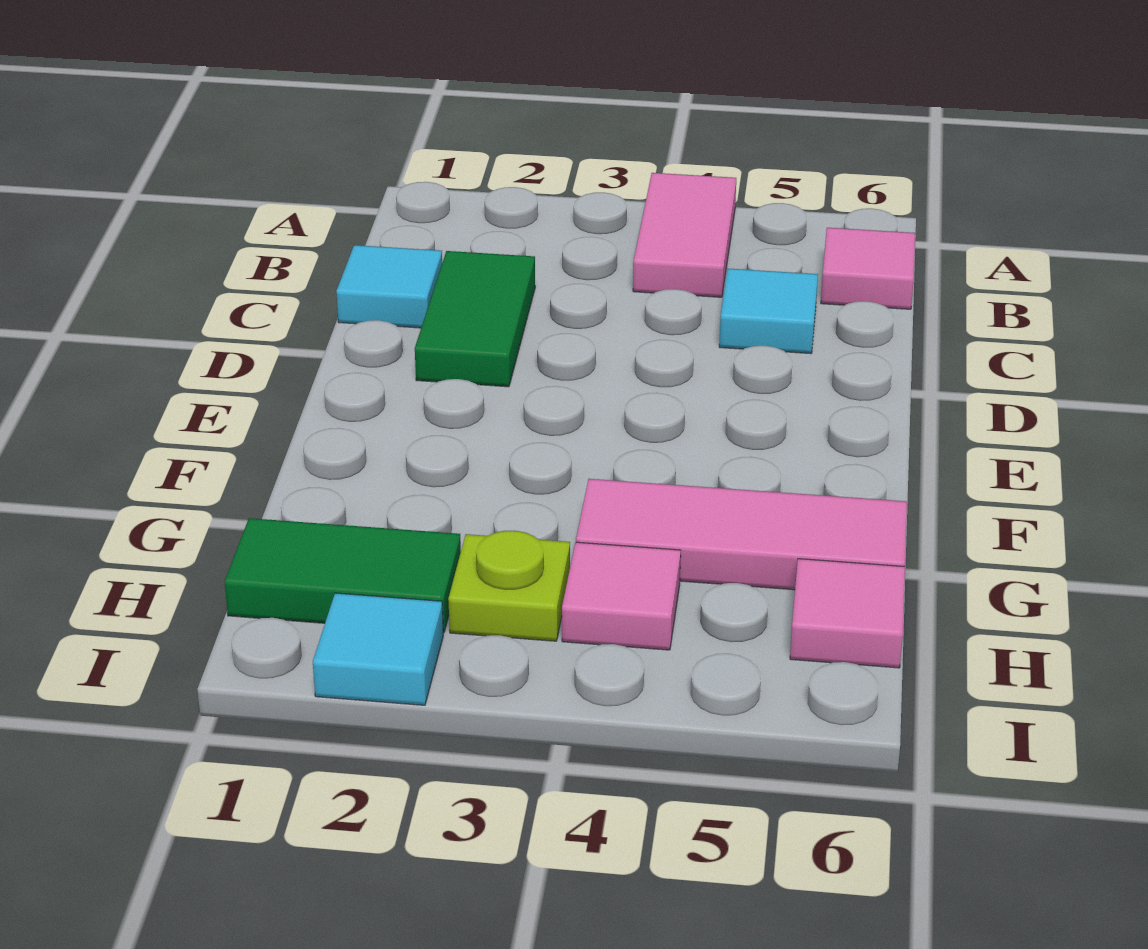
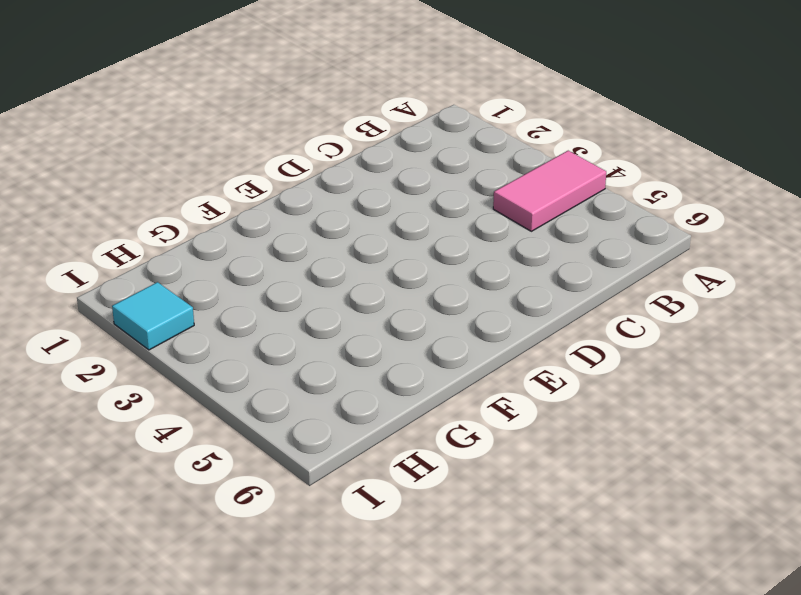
none -> pink tile B6 level 1
none -> cyan tile C1 level 1

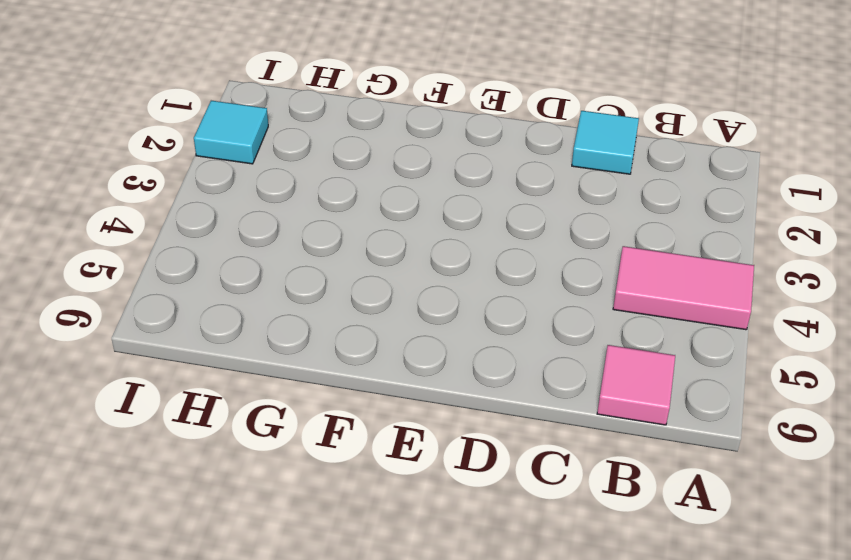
none -> green tile C2:D2 level 1
none -> cyan tile C5 level 1

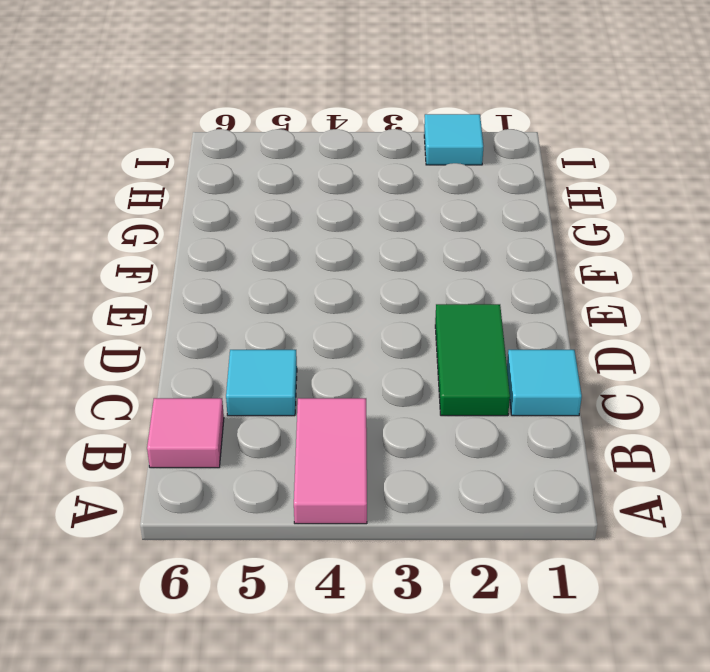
none -> pink tile G4:G6 level 1
none -> green tile H1:H2 level 1

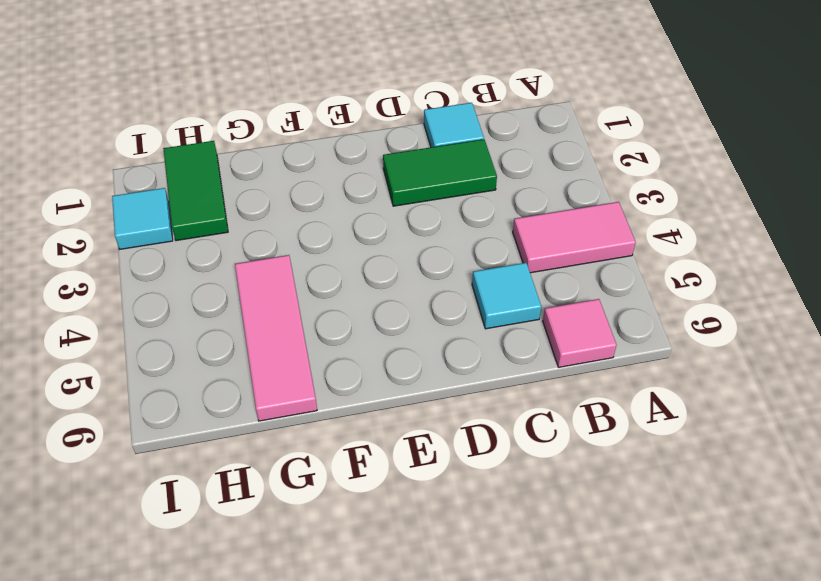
none -> lime plate H3 level 1
none -> pink tile H4 level 1

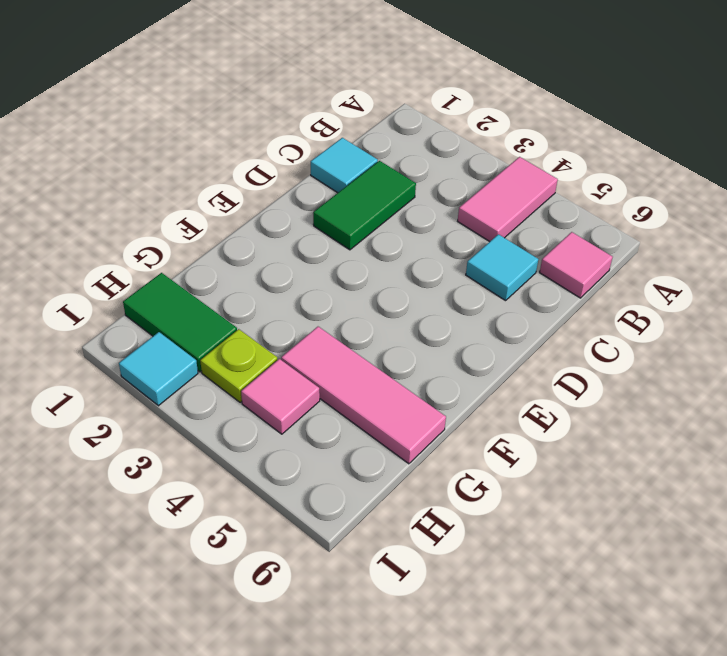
none -> pink tile H6 level 1

